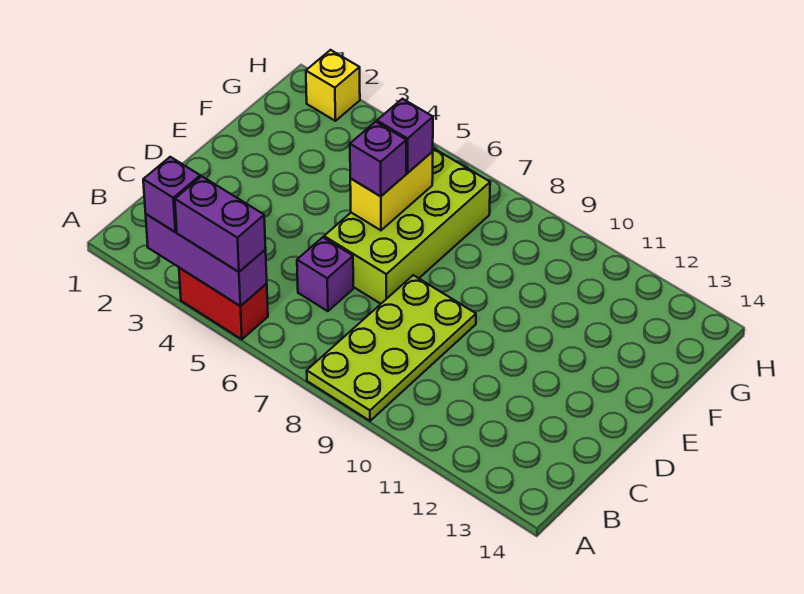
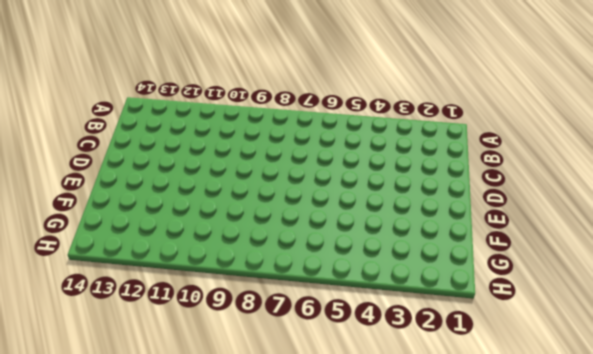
none -> red brick A4:A5 level 1
none -> lime plate A8:D9 level 1

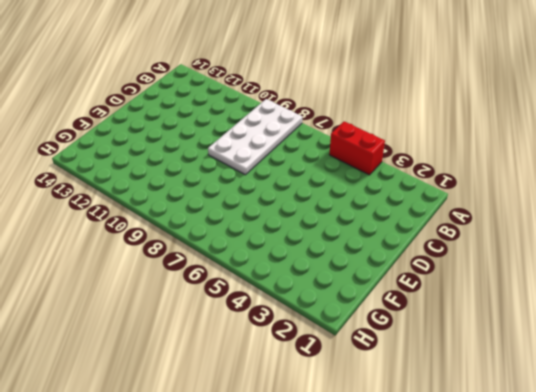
white plate A8:D9 level 1 -> lime plate A8:D9 level 1
none -> purple brick C6 level 1
none -> lime brick D6:G7 level 1

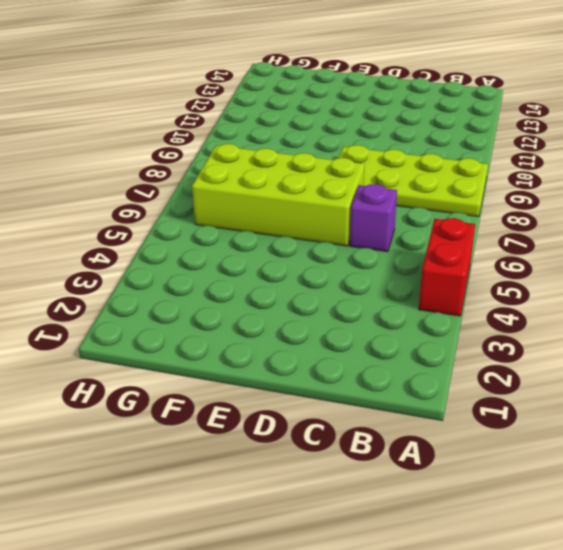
none -> yellow brick H2 level 1
none -> purple brick A3:A5 level 2

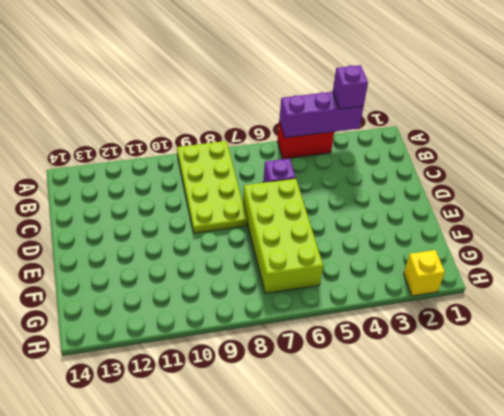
none -> yellow brick E6:F6 level 2
none -> purple brick A4:A5 level 3

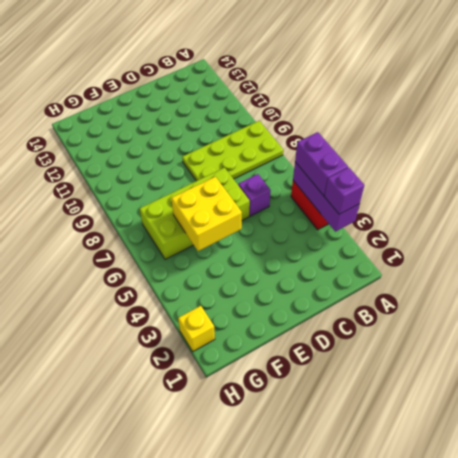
yellow brick E5:F6 level 2 -> yellow brick E6:F6 level 2
none -> purple brick E6 level 3
none -> purple brick F6 level 3

